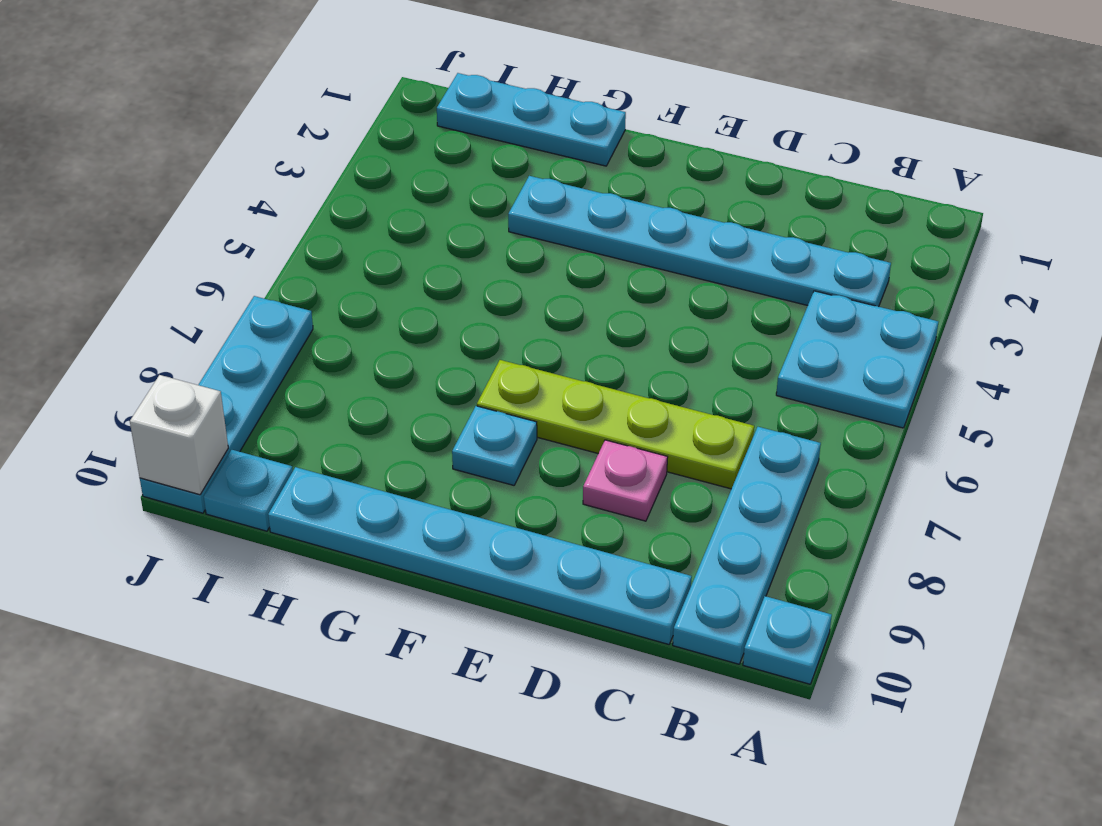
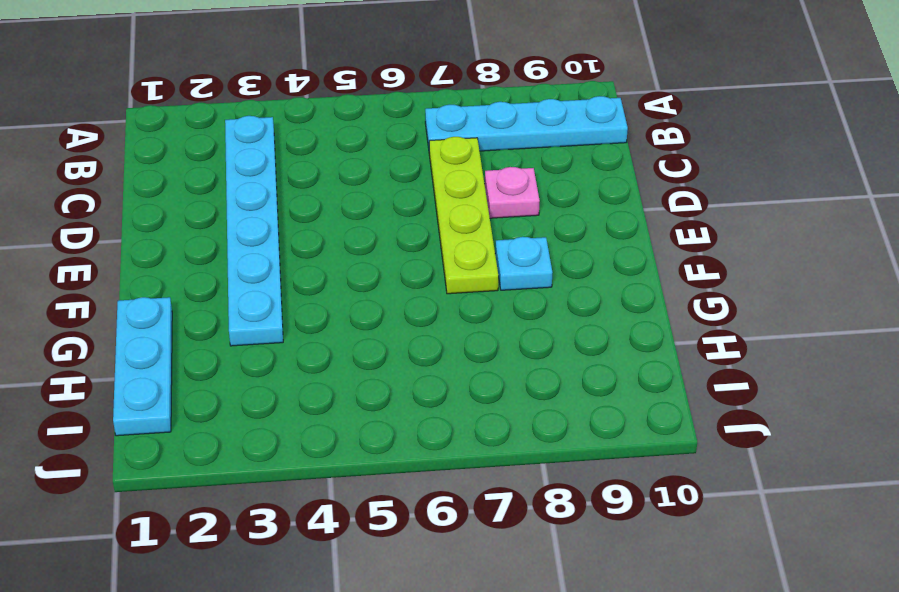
none -> cyan plate A4:B5 level 1
none -> cyan plate A10 level 1
none -> cyan plate C10:H10 level 1

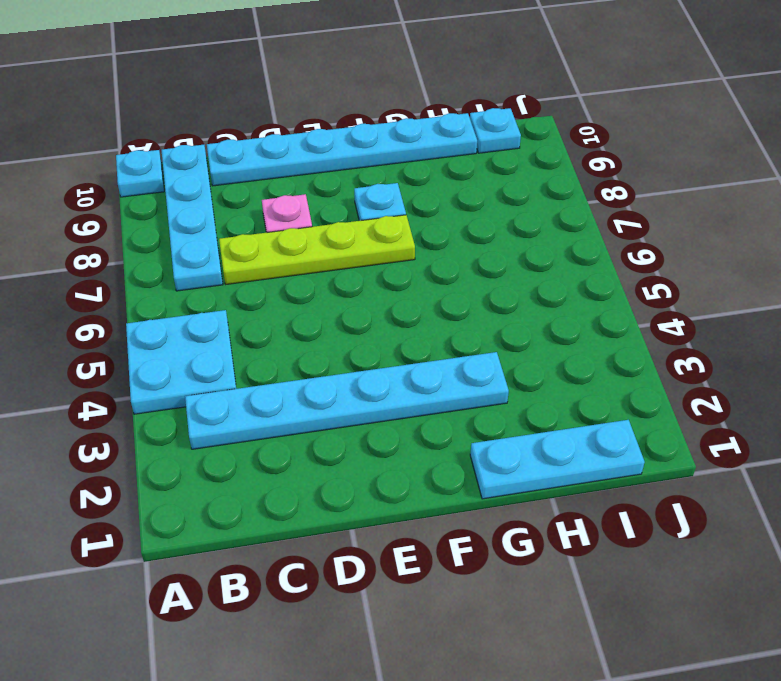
none -> cyan plate J7:J10 level 1
none -> white brick J10 level 2

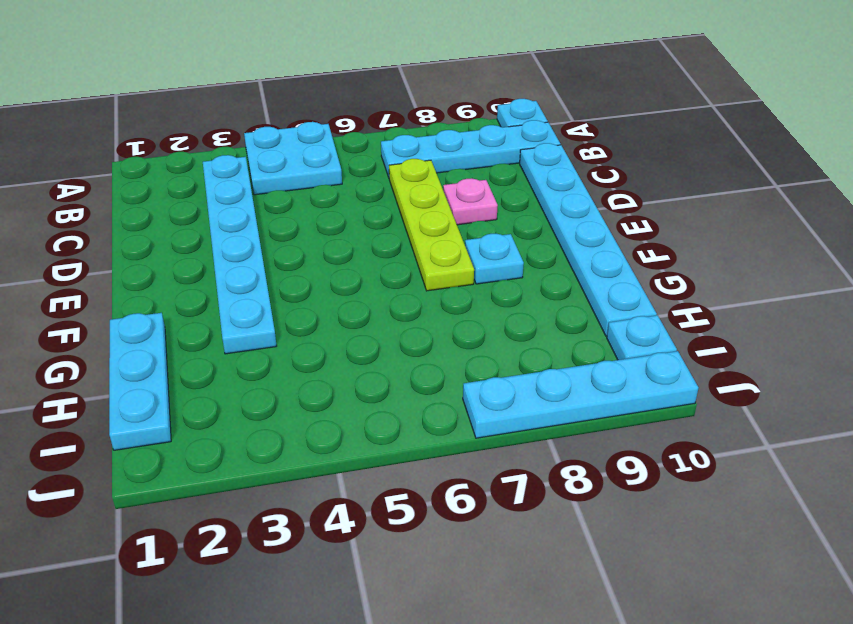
none -> white brick J10 level 2

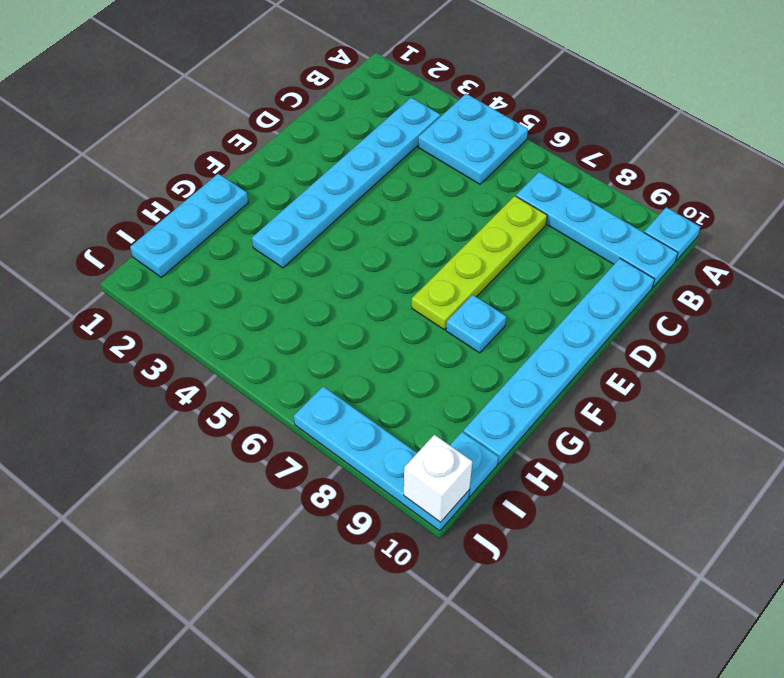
none -> pink plate D8 level 1

